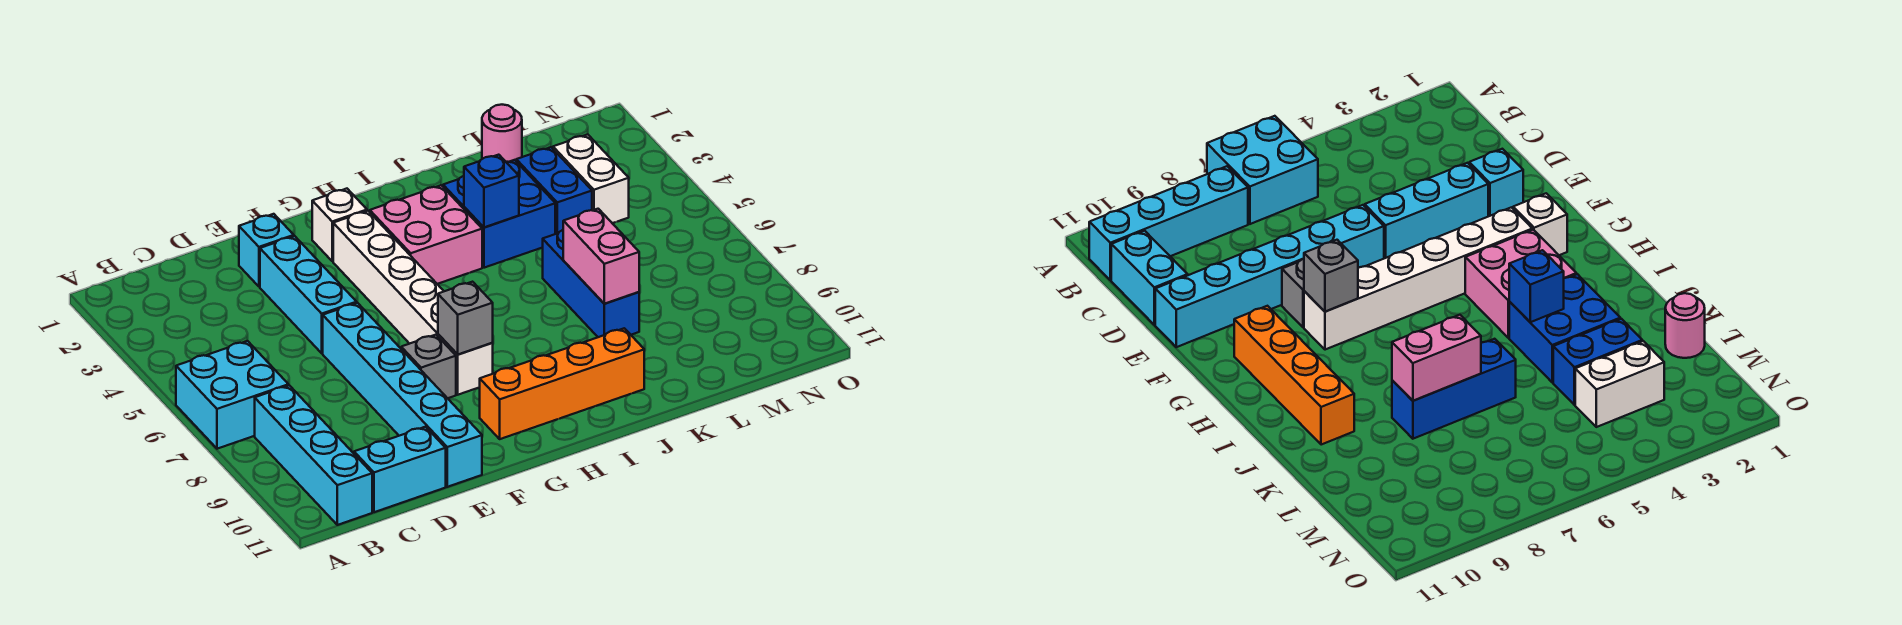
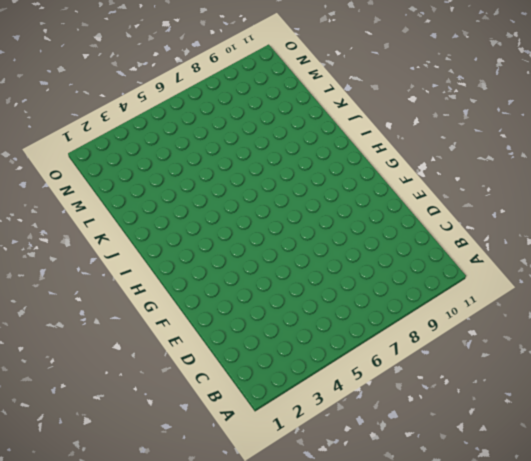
none -> cyan brick A6:B7 level 1
none -> cyan brick B8:B11 level 1
none -> cyan brick C11:D11 level 1

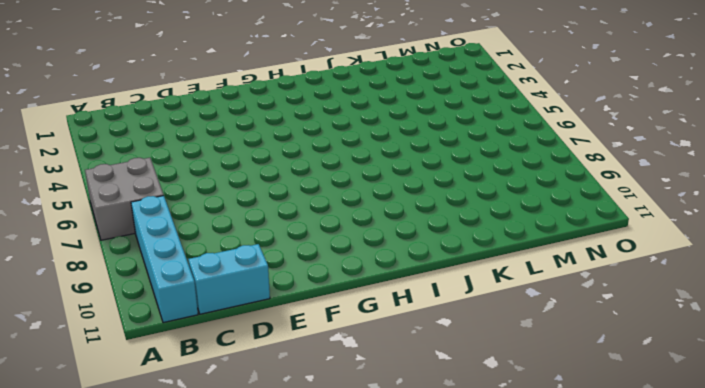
grey brick A6:B7 level 1 -> cyan brick A6:B7 level 1
none -> cyan brick E2 level 1
none -> cyan brick E3:E5 level 1
none -> cyan brick E6:E11 level 1

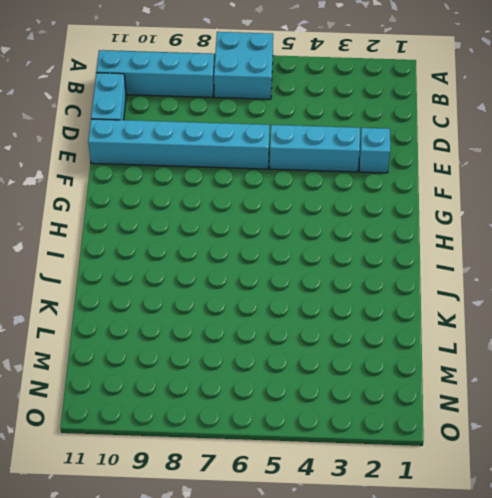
none -> grey brick F8 level 1
none -> white brick G2 level 1
none -> white brick G3:G8 level 1

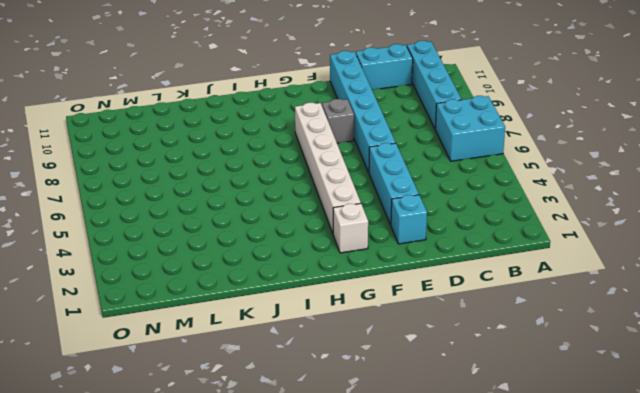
none -> orange brick G10:J10 level 1
none -> pink brick H3:I4 level 1
none -> blue brick J3:K4 level 1

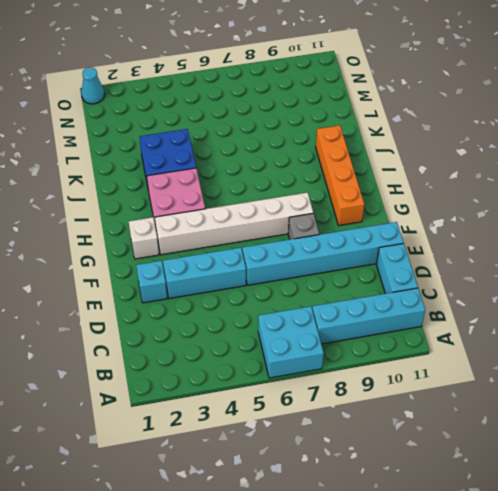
cyan cone O1 level 1 -> none
none -> blue brick K6:K8 level 1
none -> pink round brick L1 level 1
none -> blue brick L3:L4 level 1

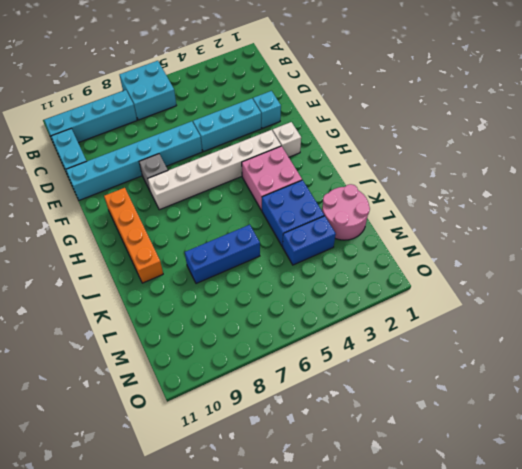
pink round brick K1:L2 level 1 -> pink round brick L1 level 1
none -> white brick M3:M4 level 1
none -> grey brick G8 level 2
none -> blue brick J4 level 2

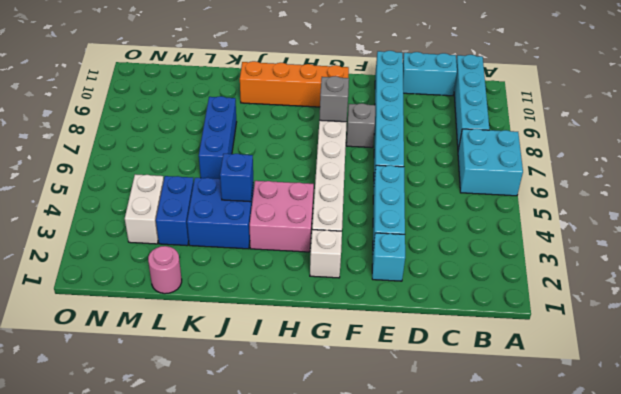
none -> pink brick K7:K8 level 2

